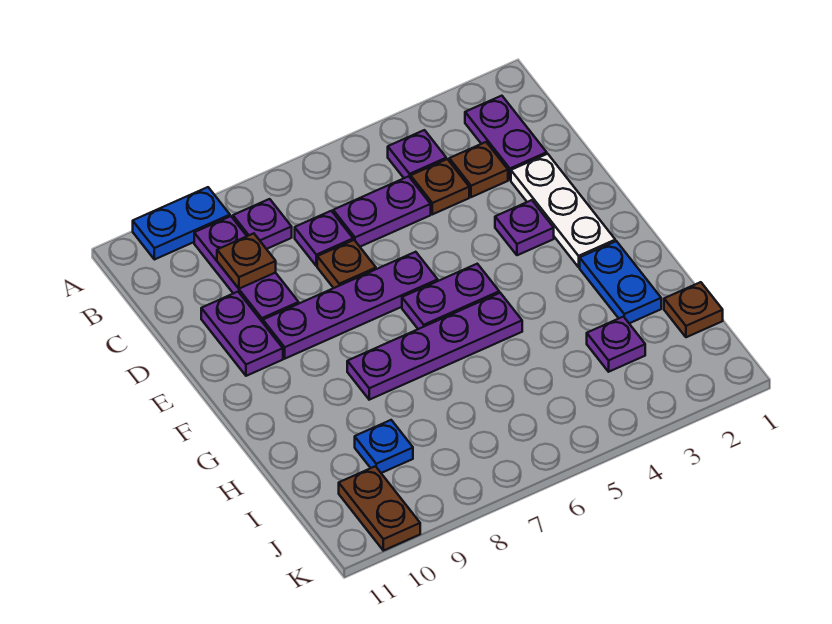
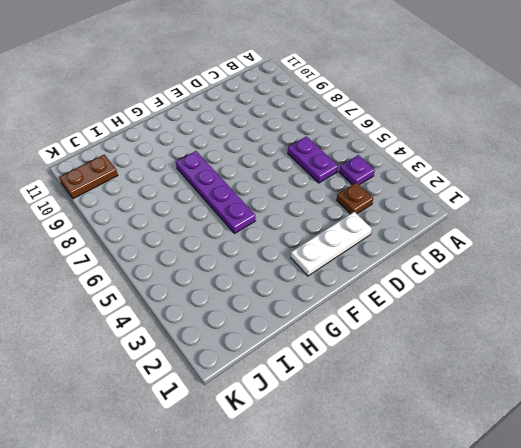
none -> blue plate A9:A10 level 1
none -> purple plate B2:C2 level 1
none -> purple plate B8 level 1

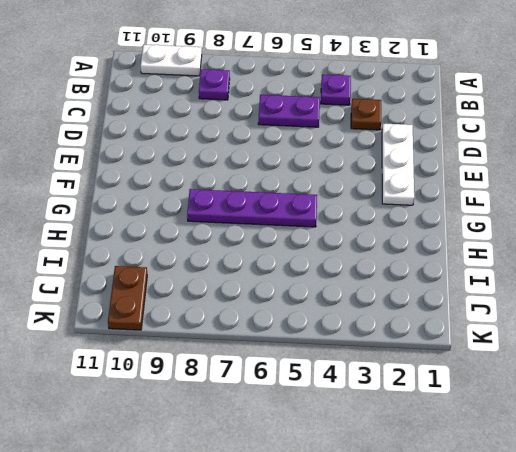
white plate A9:A10 level 1 -> blue plate A9:A10 level 1
none -> purple plate B2:C2 level 1
none -> purple plate B9:D9 level 1
none -> brown plate C4 level 1

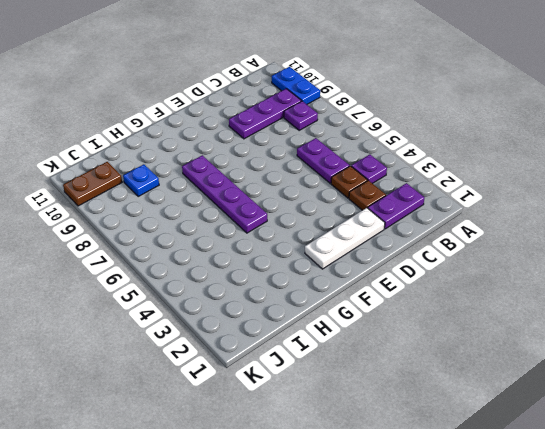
none -> purple plate C7 level 1
none -> brown plate D7 level 1
none -> purple plate D10:E10 level 1

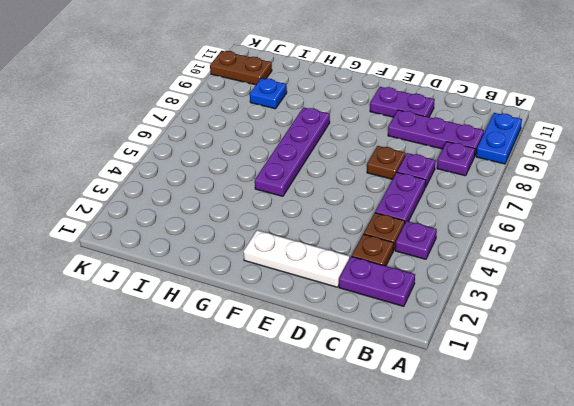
none -> purple plate E3 level 1
none -> purple plate E6:E9 level 1
none -> purple plate F5:F6 level 1

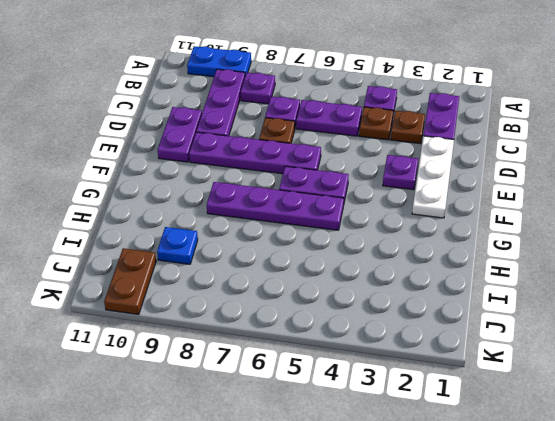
none -> blue plate G2:H2 level 1
none -> brown plate I1 level 1
none -> purple plate I3 level 1

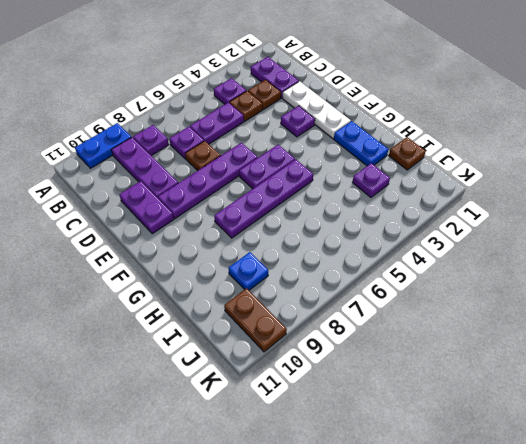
none -> brown plate C9 level 2

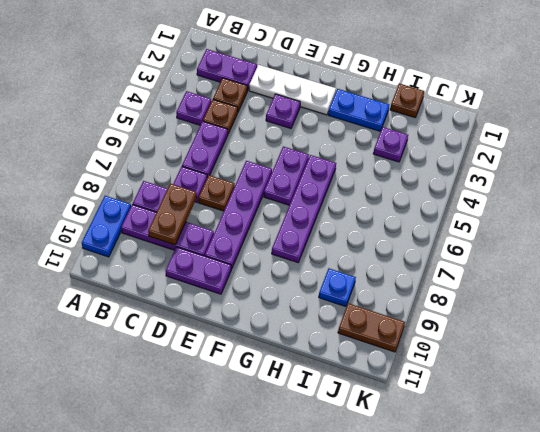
brown plate C8:C9 level 2 -> brown plate C9 level 2

